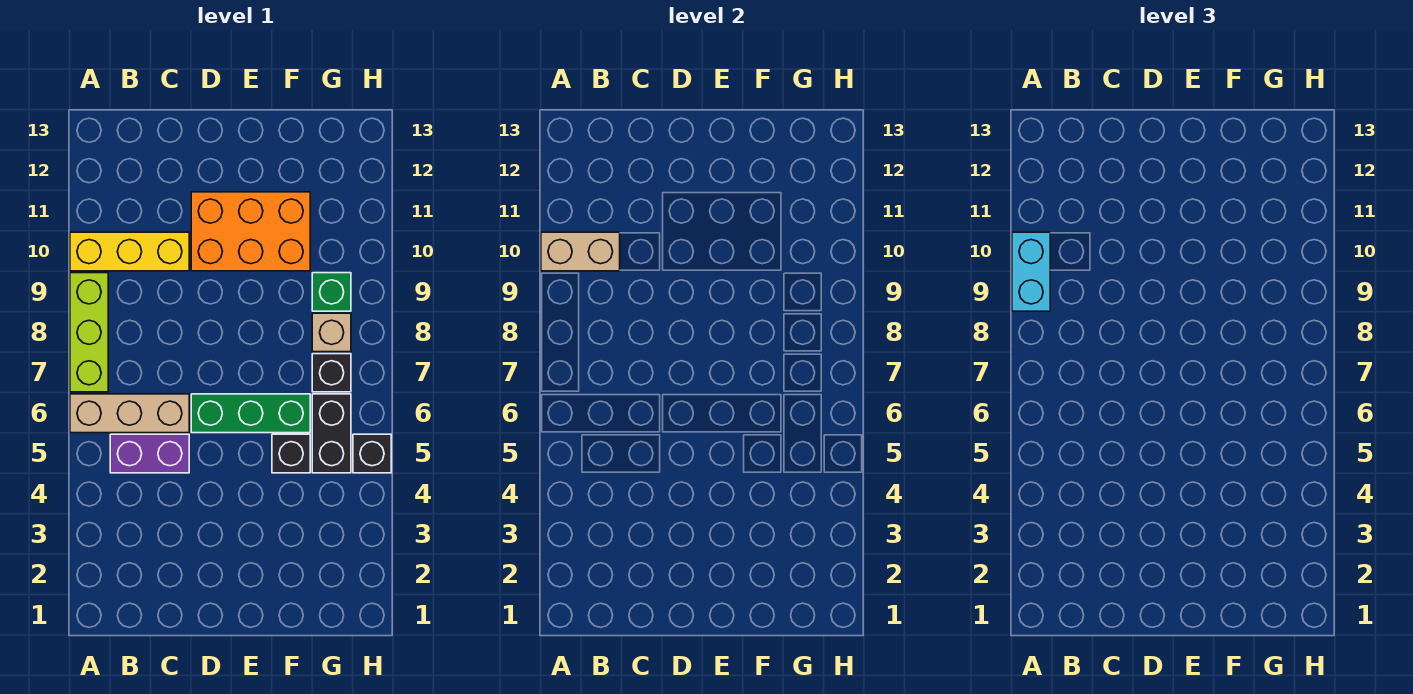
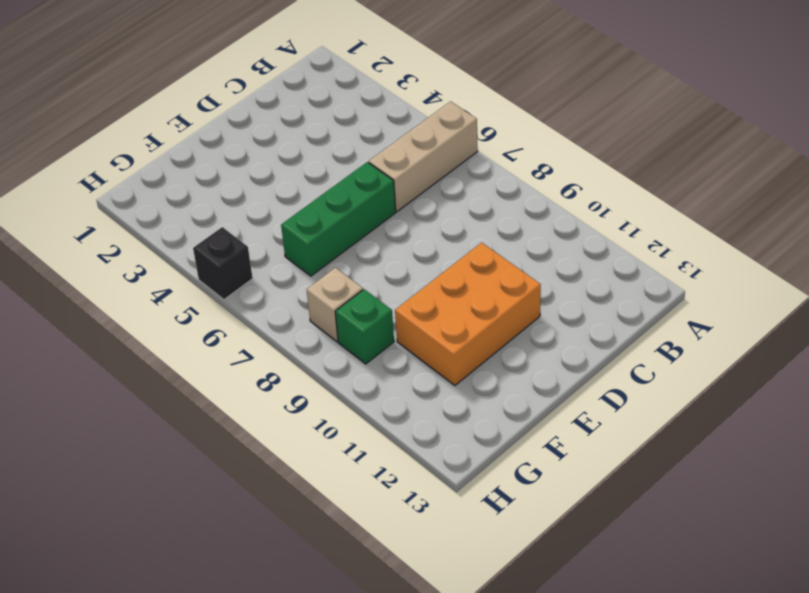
none -> lime brick A7:A9 level 1
none -> yellow brick A10:C10 level 1
none -> purple brick B5:C5 level 1

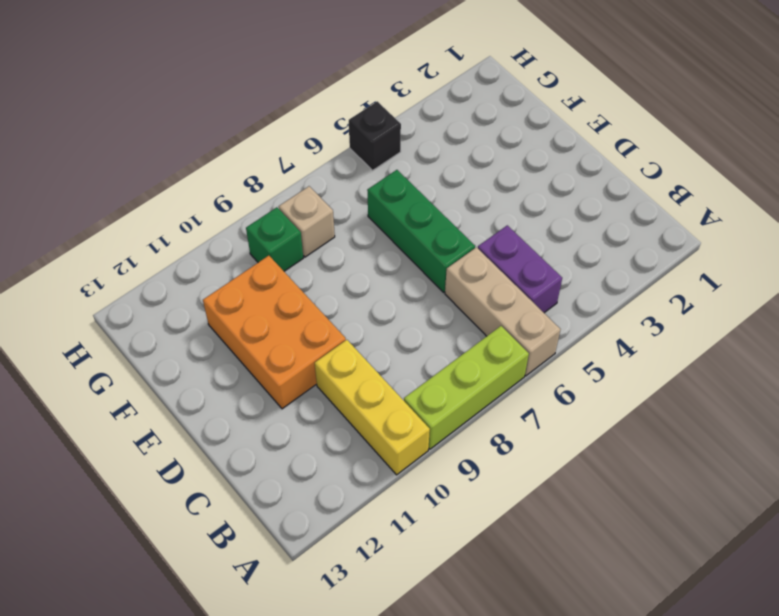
none -> black brick F5 level 1
none -> black brick G5:G6 level 1
none -> black brick G7 level 1

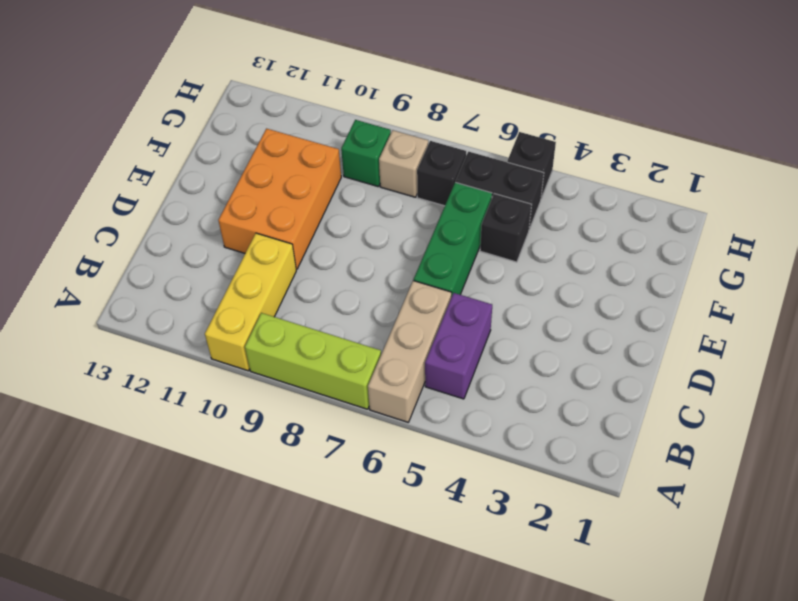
none -> tan brick A10:B10 level 2
none -> cyan brick A9:A10 level 3

